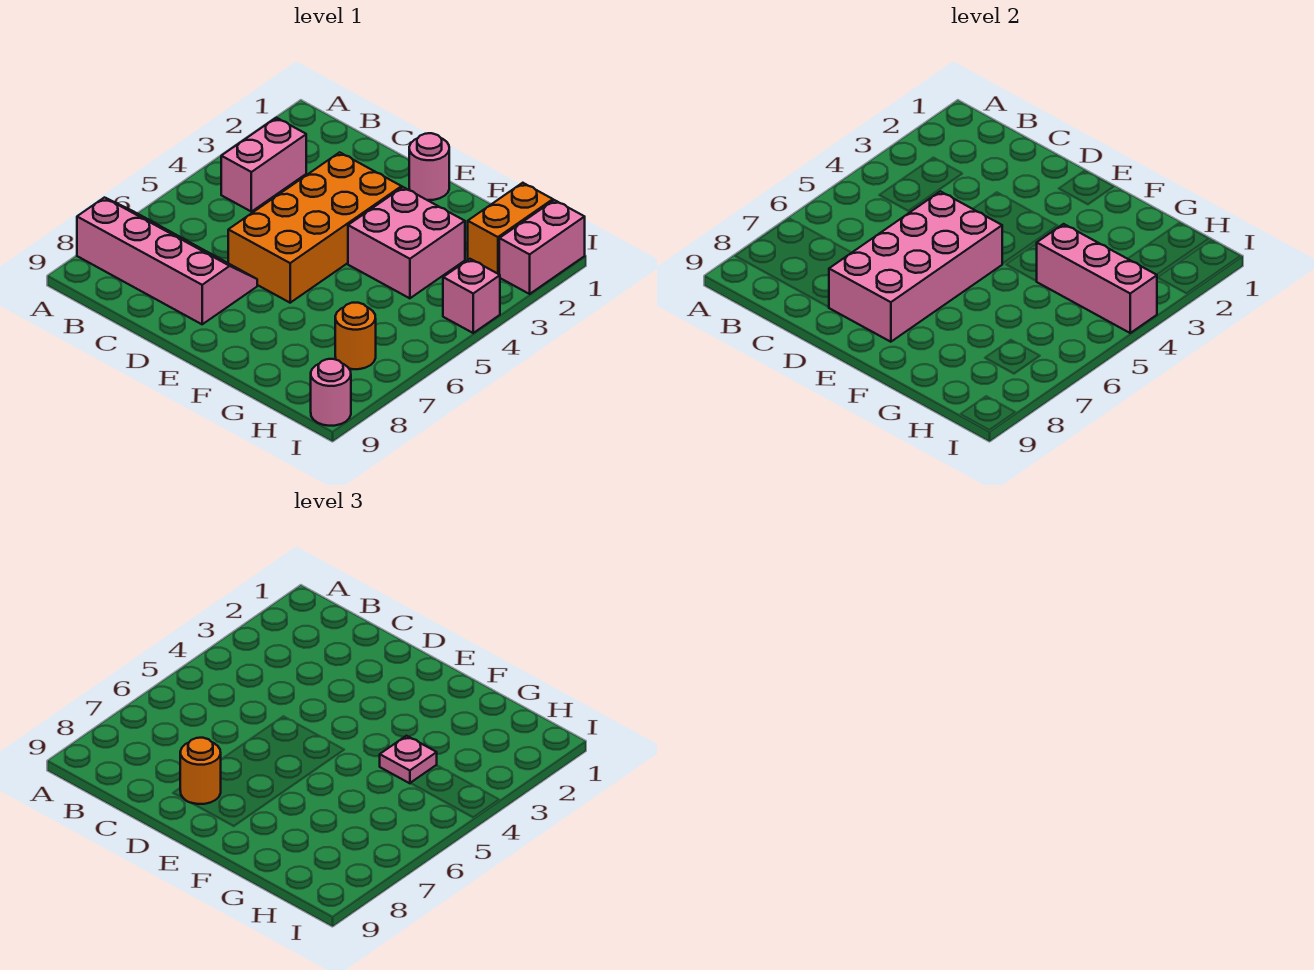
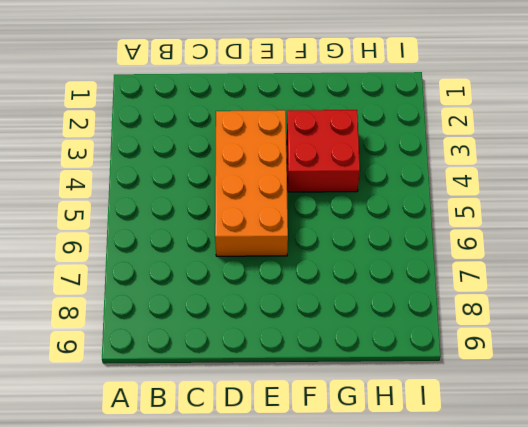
red brick F3:G4 level 1 -> pink brick F3:G4 level 1
none -> pink slope A7:D8 level 1 top 8
none -> pink brick B3:B4 level 1
none -> pink round brick E1 level 1

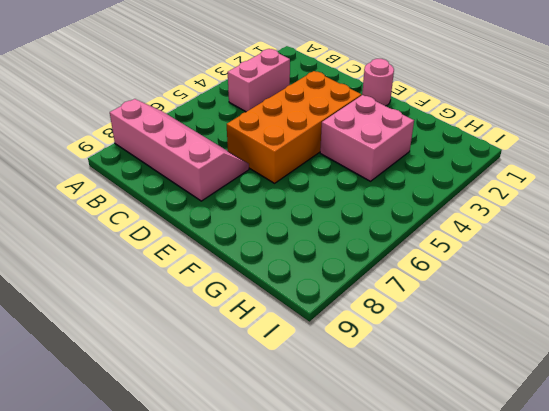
none -> orange brick H1:H2 level 1
none -> orange round brick H7 level 1
none -> pink brick I1:I2 level 1

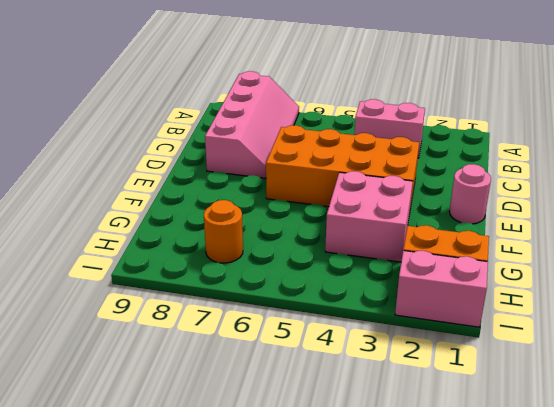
none -> pink brick I4 level 1
none -> pink round brick I9 level 1
none -> pink brick D5:E8 level 2

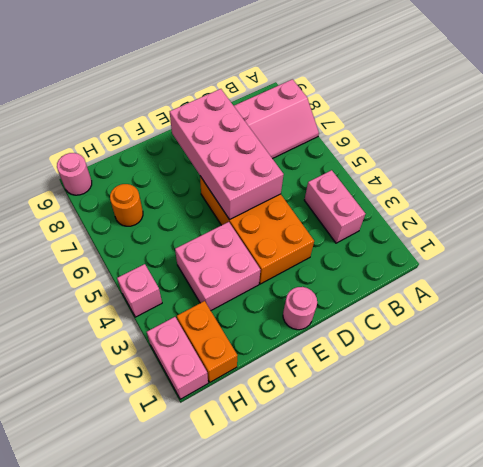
none -> pink brick G4:I4 level 2
none -> orange round brick D8 level 3
none -> pink plate G4 level 3

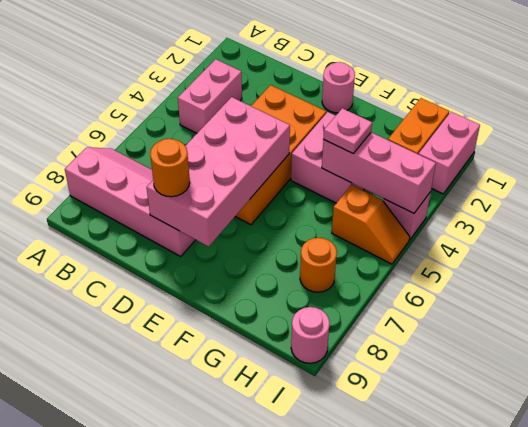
orange slope H5:I5 level 1 top H -> none

